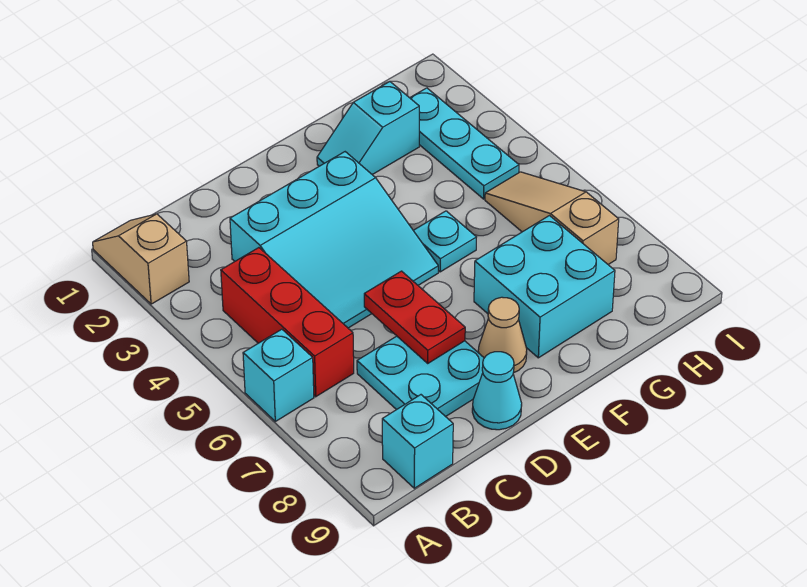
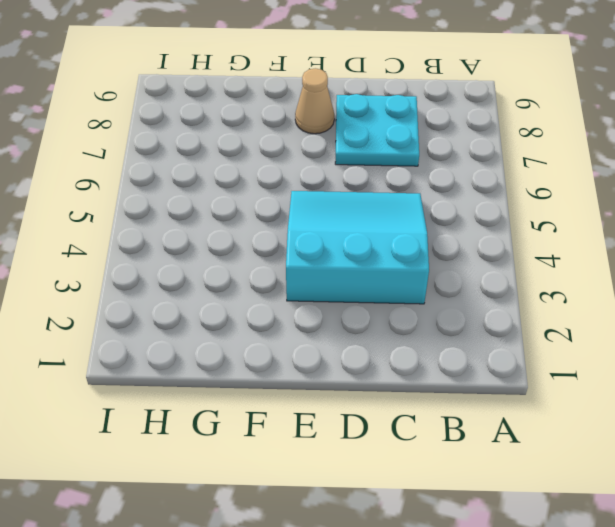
none -> tan slope A1:A2 level 1 top 2
none -> cyan brick A6 level 1
none -> red brick B4:B6 level 1

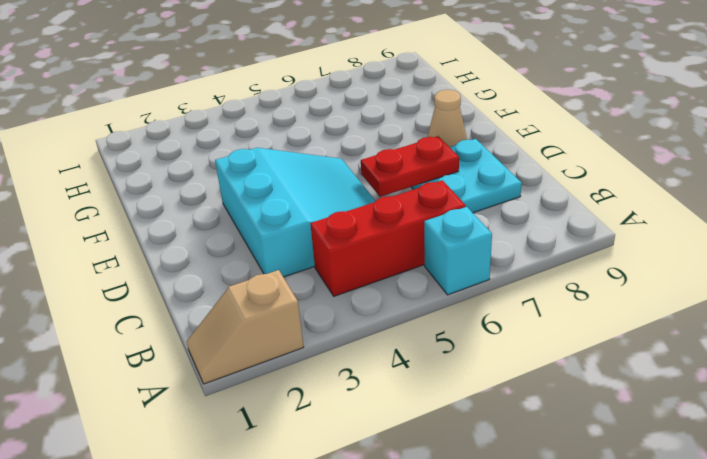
none -> cyan brick B9 level 1
none -> cyan cone D9 level 1
none -> cyan slope F2:G2 level 1 top G

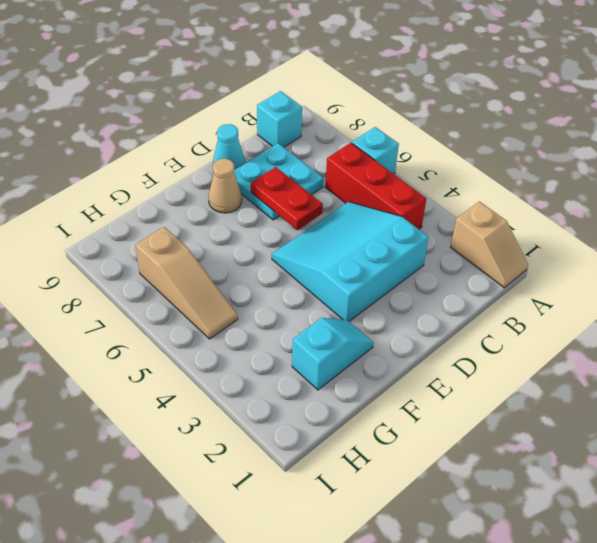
none -> cyan plate F5 level 1
none -> cyan brick F7:G8 level 1
none -> cyan plate H2:H4 level 1

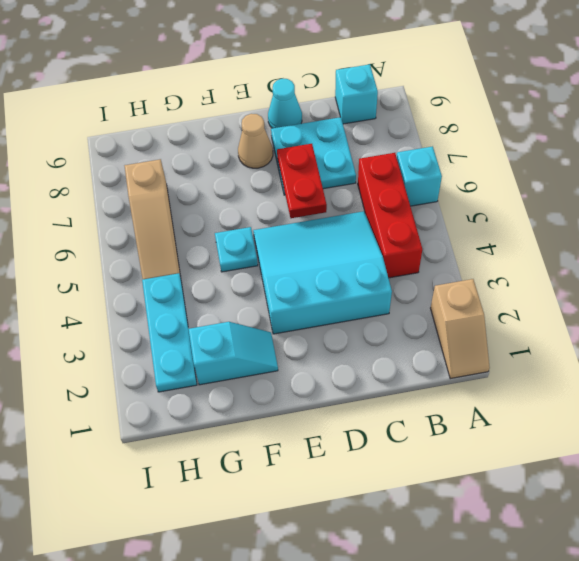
none -> cyan brick F7:G8 level 1

